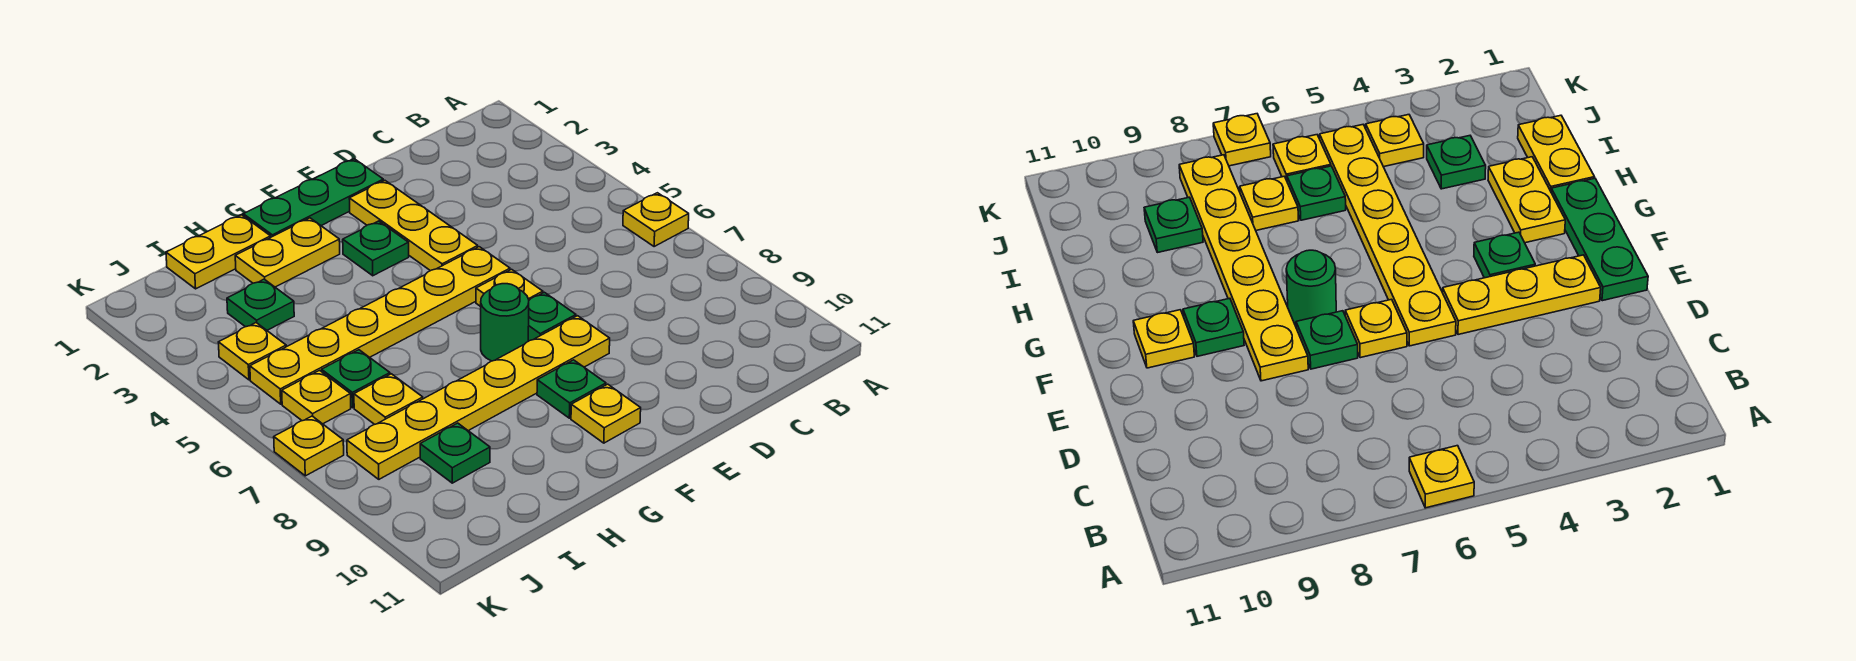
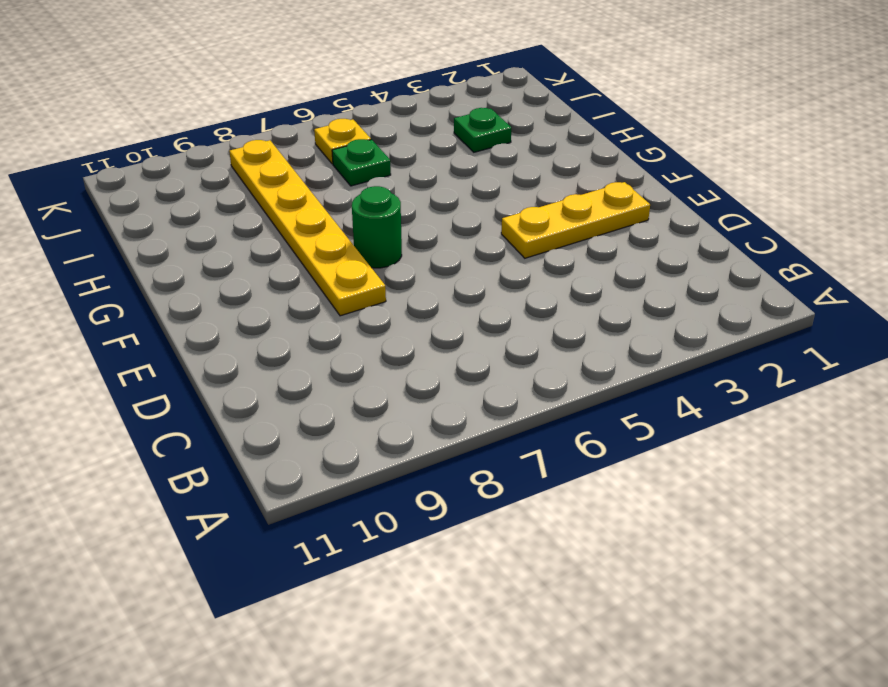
none -> yellow plate A6 level 1
none -> green plate E1:G1 level 1
none -> yellow plate E5:J5 level 1

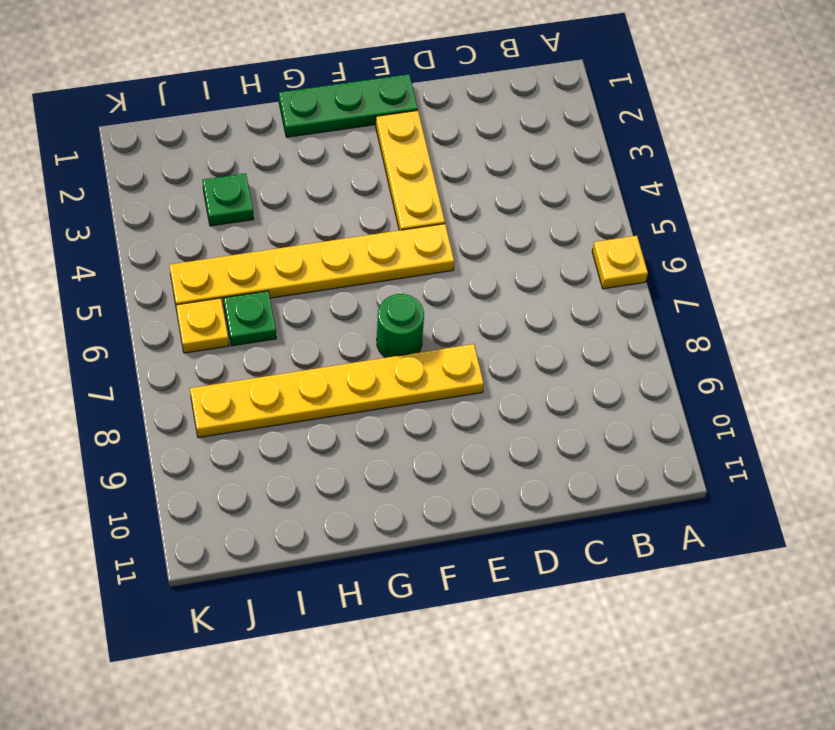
none -> yellow plate E6 level 1
none -> green plate E7 level 1
none -> green plate F3 level 1

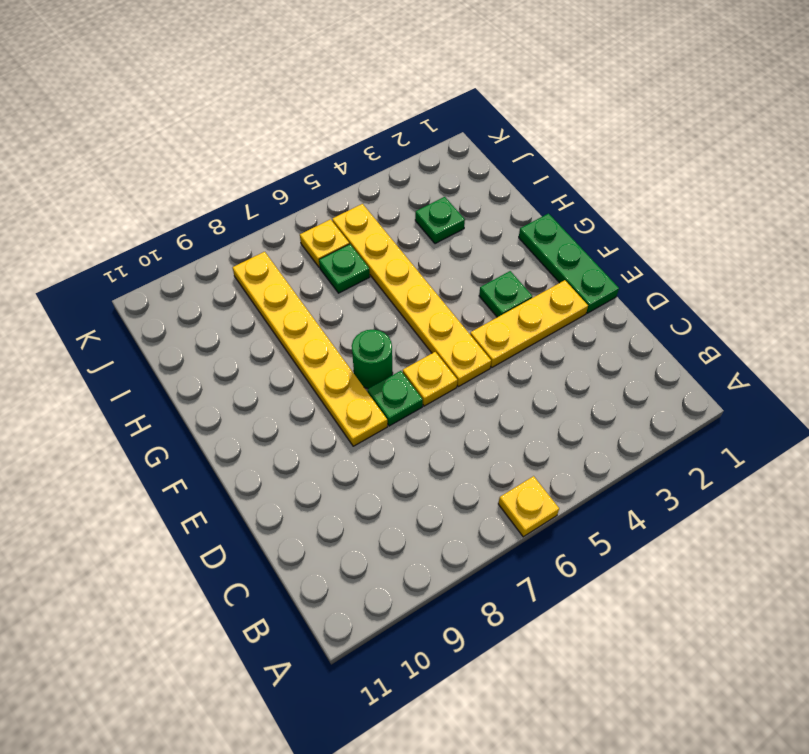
none -> green plate F9 level 1
none -> yellow plate F10 level 1
none -> yellow plate G2:H2 level 1

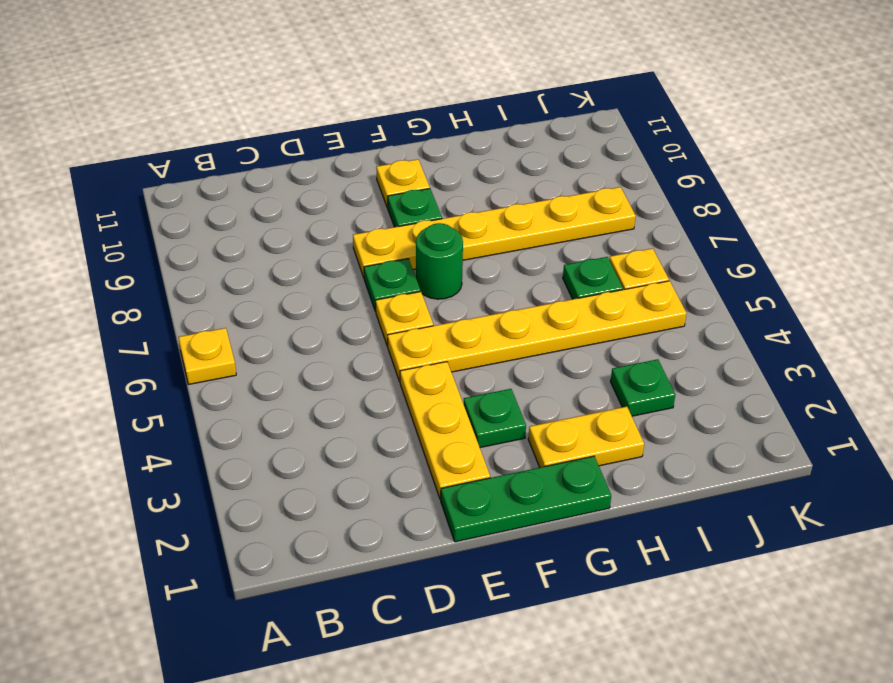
none -> yellow plate H1:I1 level 1
none -> yellow plate I7 level 1
none -> green plate I9 level 1

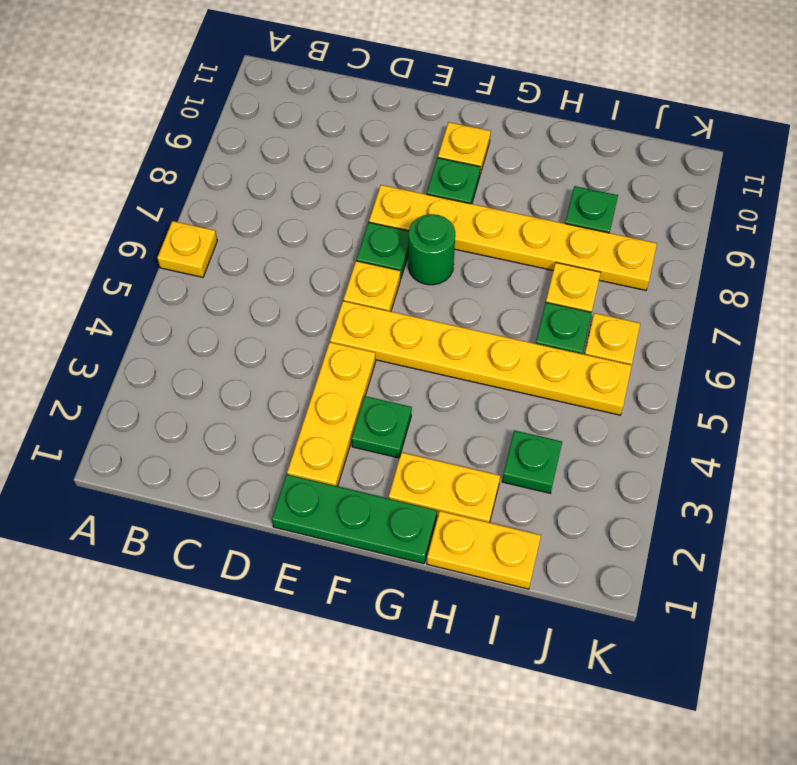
none -> yellow plate J4 level 1
none -> yellow plate K7 level 1

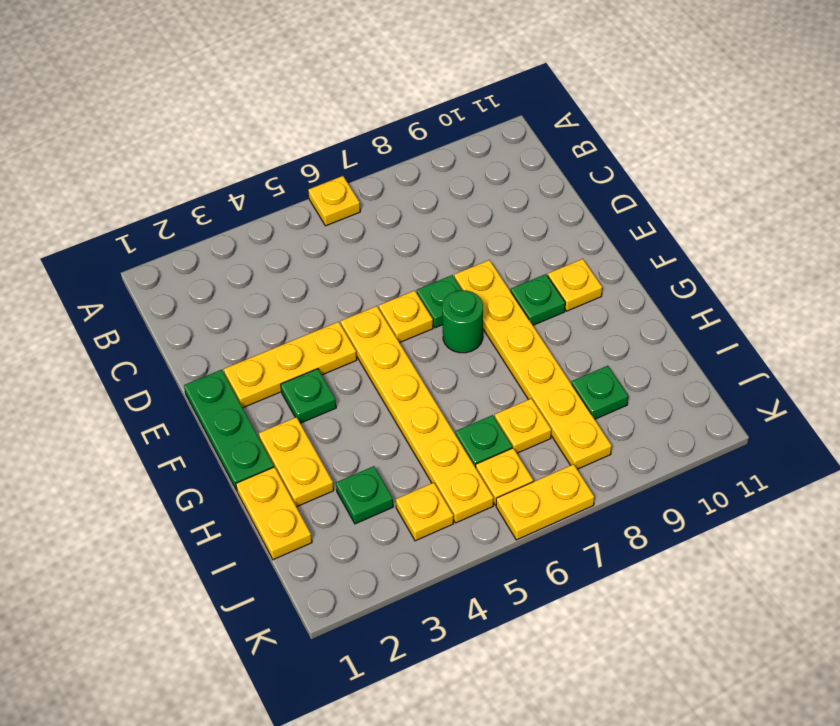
yellow plate K6:K7 level 1 -> yellow plate K7 level 1

